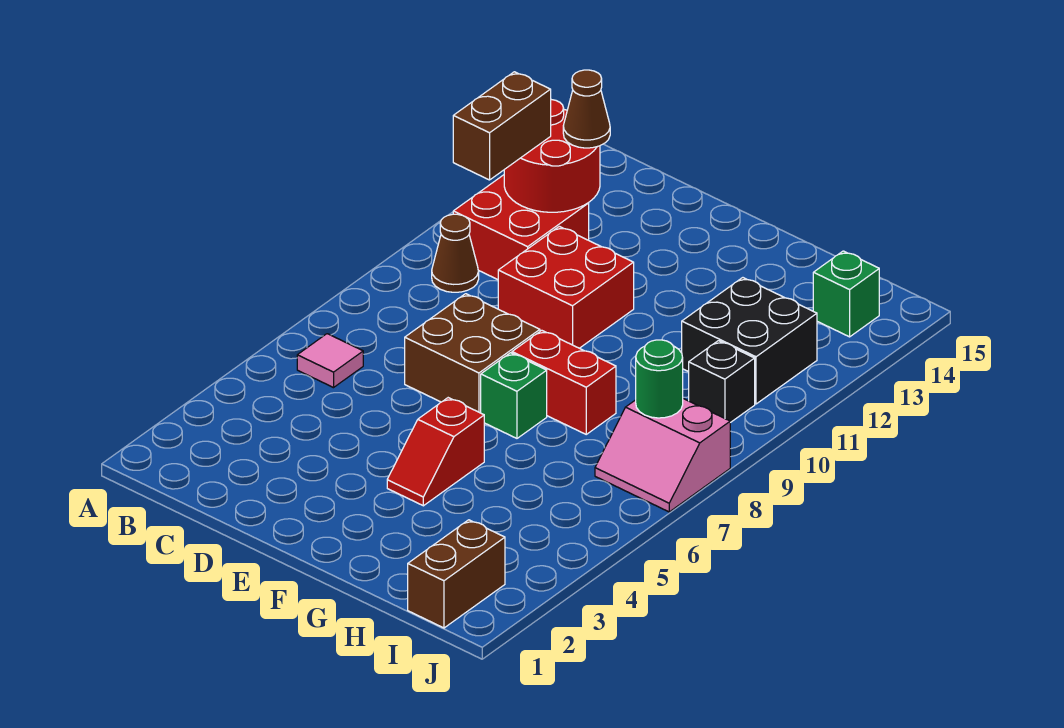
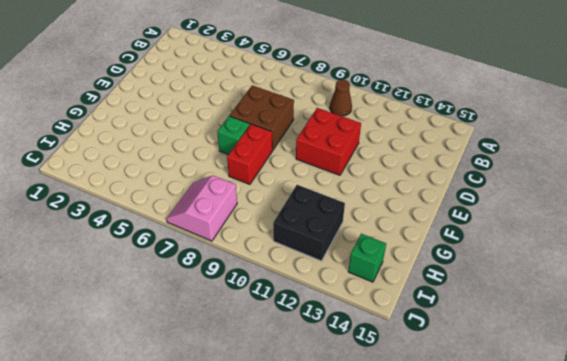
none -> pink tile B6 level 1
none -> red brick B11:C12 level 1
none -> red slope F4:F5 level 1 top 5

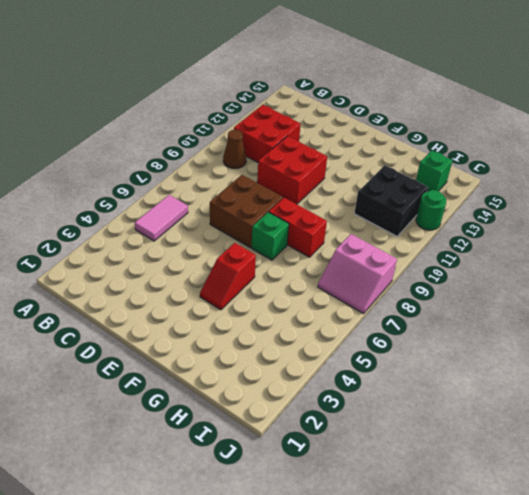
pink tile B5:B6 level 1 -> pink tile B6 level 1
green round brick J12 level 1 -> green round brick I8 level 2
none -> brown brick I1:I2 level 1
none -> black brick I10 level 1
none -> red round brick B12:C13 level 2

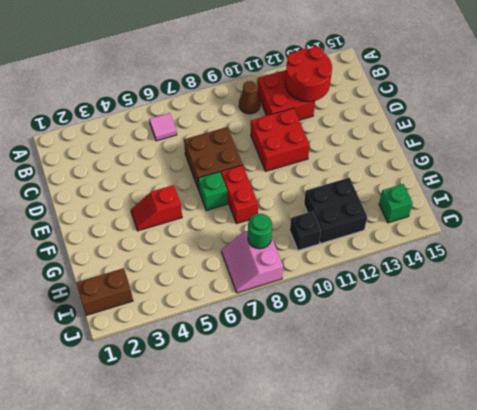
none -> brown brick B11:B12 level 3
none -> brown cone C13 level 3

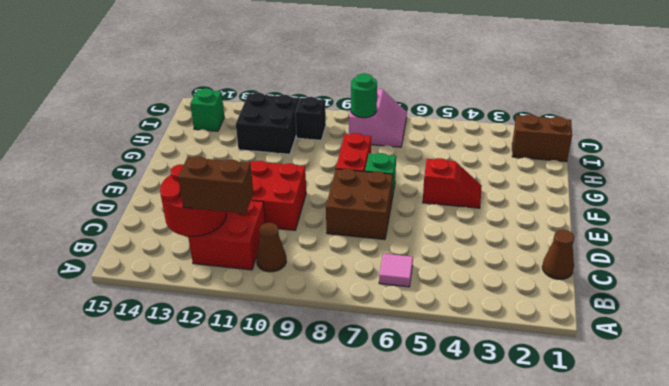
brown cone C1 level 1 -> brown cone C13 level 3

